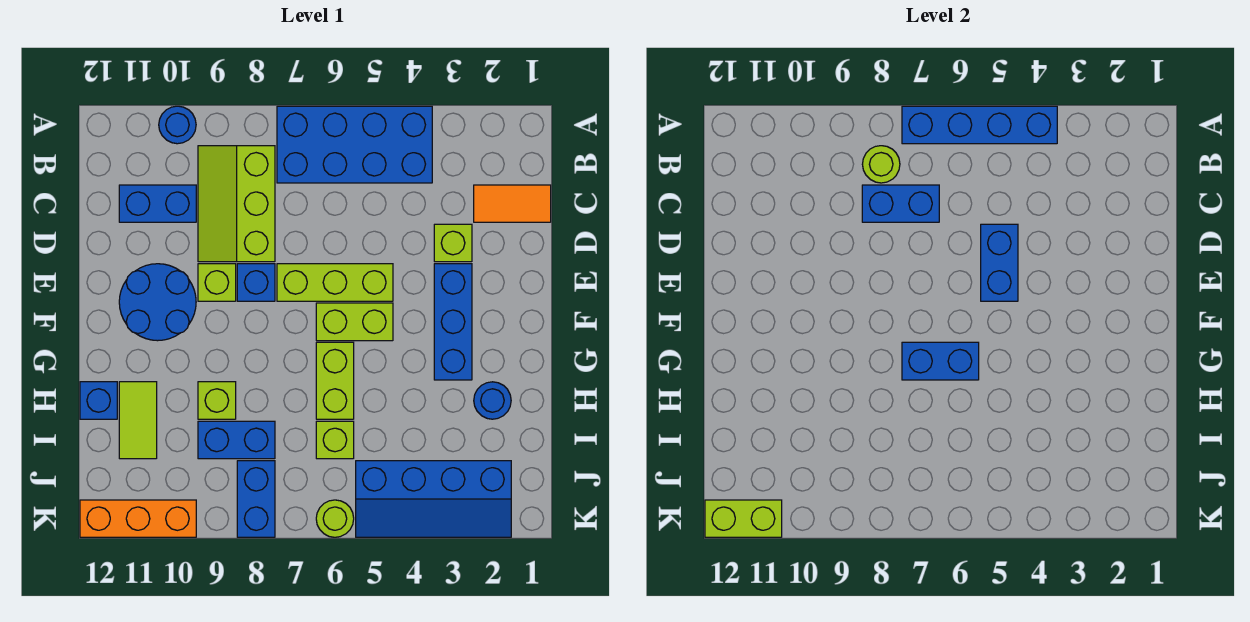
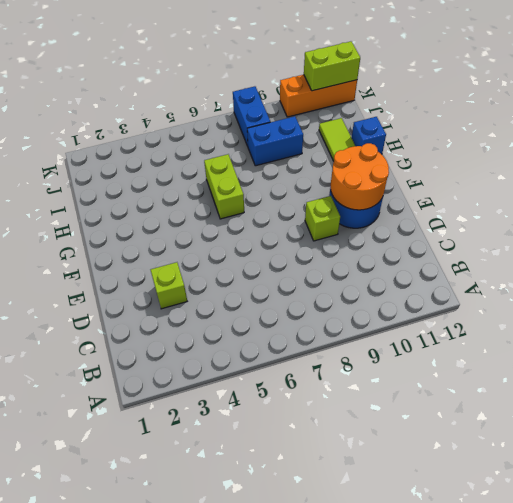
orange round brick E10:F11 level 2 -> none
none -> blue brick A4:B7 level 1
none -> blue round brick A10 level 1
none -> lime slope B8:D9 level 1 top 8

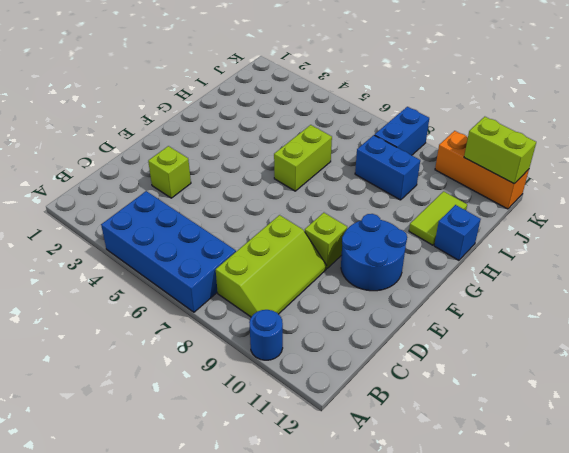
none -> orange tile C1:C2 level 1
none -> blue brick C10:C11 level 1
none -> blue brick E3:G3 level 1

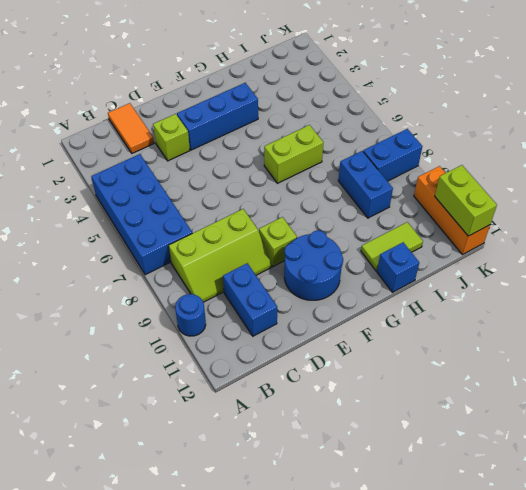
none -> lime brick E5:E7 level 1
none -> blue brick E8 level 1
none -> lime brick F5:F6 level 1

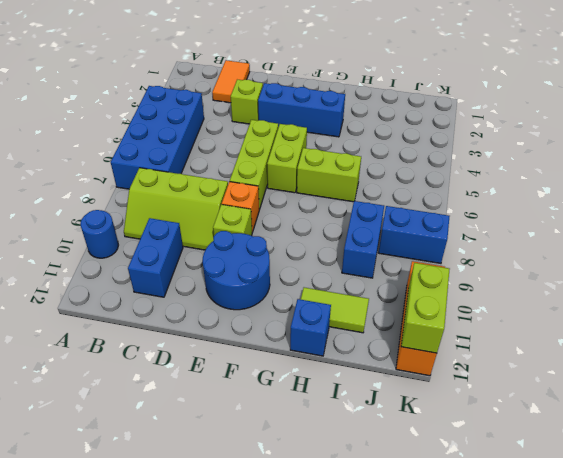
orange brick E8 level 1 -> blue brick E8 level 1
none -> blue round brick H2 level 1
none -> lime brick H9 level 1
none -> lime brick I6 level 1

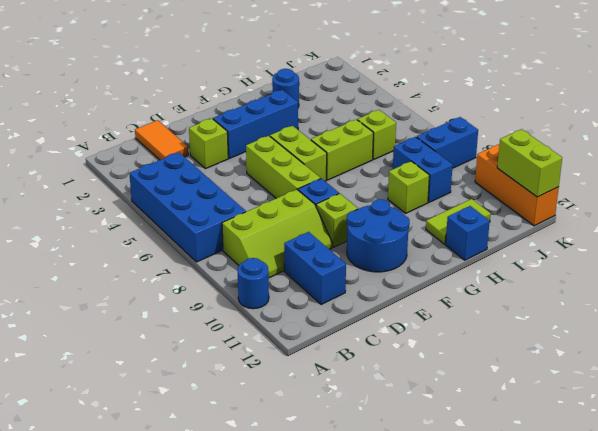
none -> blue slope J2:K5 level 1 top J
none -> lime round brick K6 level 1
none -> blue brick A4:A7 level 2

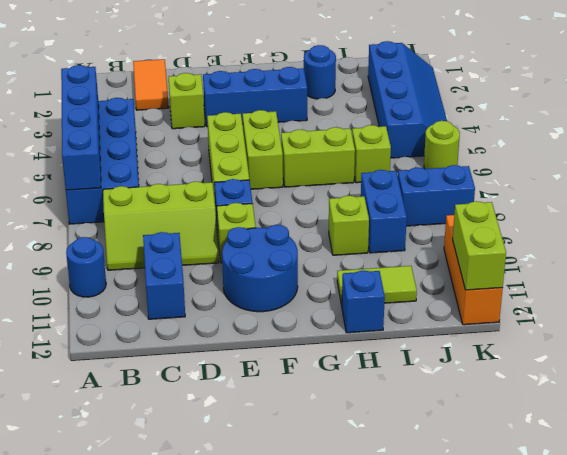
none -> lime round brick B8 level 2
none -> blue brick C7:C8 level 2
none -> blue brick D5:E5 level 2

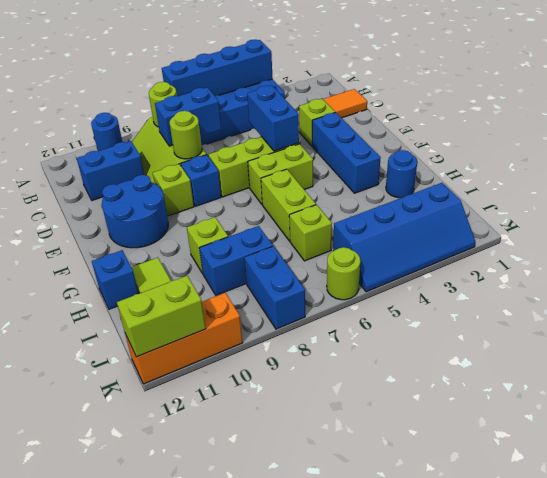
lime round brick D8 level 2 -> none
none -> blue brick G6:G7 level 2

